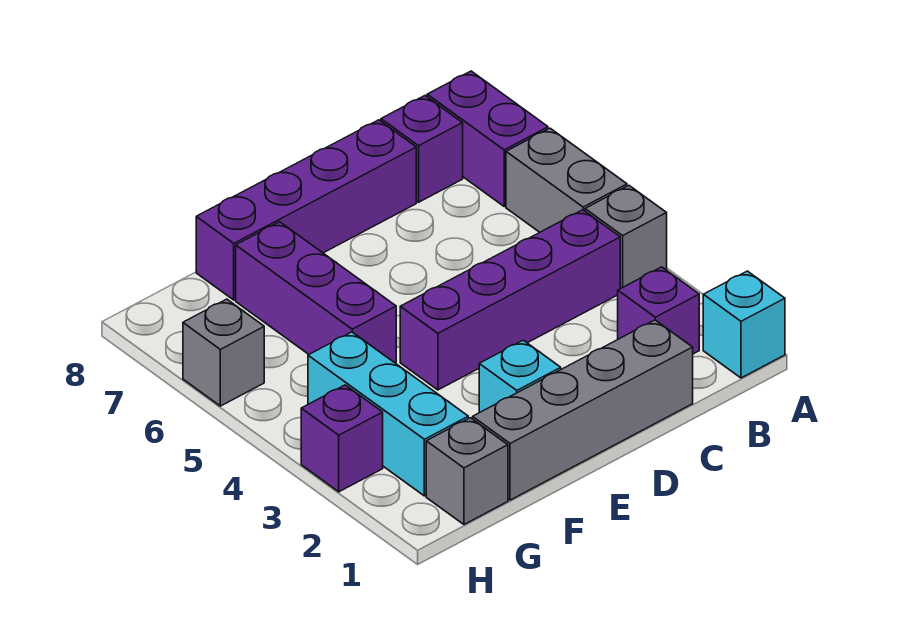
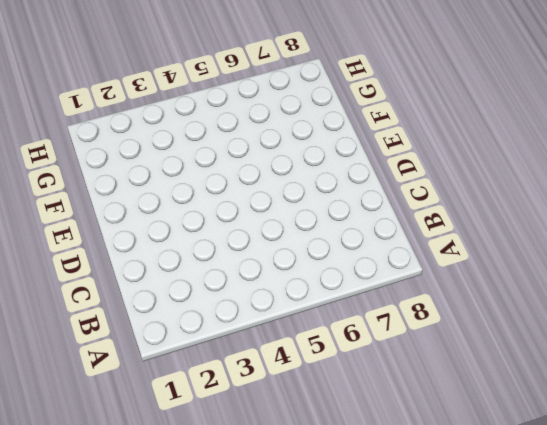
none -> cyan brick A1 level 1
none -> grey brick A4 level 1
none -> grey brick A5:A6 level 1

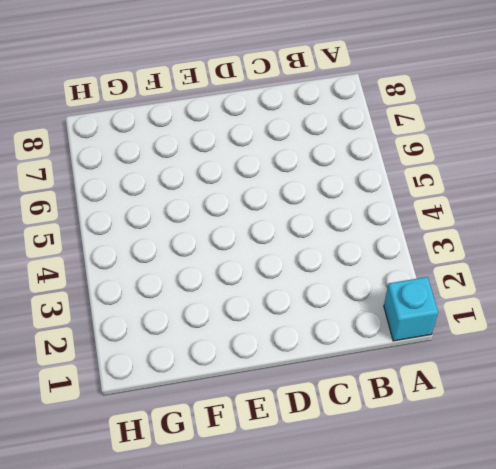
none -> grey brick A4 level 1
none -> grey brick A5:A6 level 1
none -> purple brick A7:A8 level 1

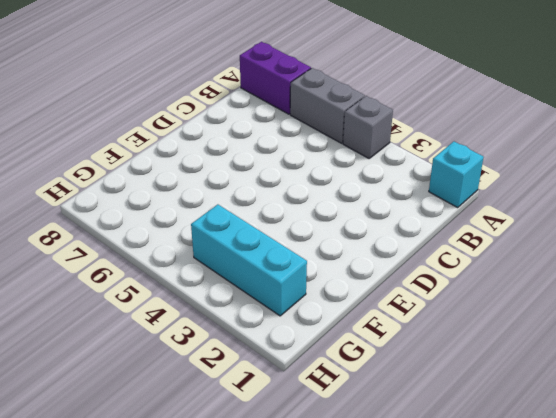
none -> purple brick B2 level 1
none -> purple brick B4:E4 level 1
none -> purple brick B8 level 1

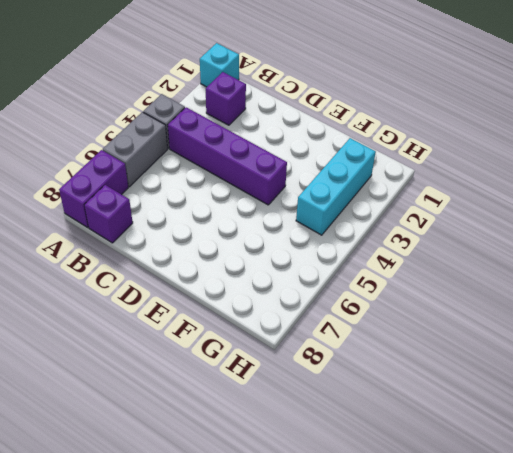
none -> grey brick C1:F1 level 1
none -> purple brick C8:F8 level 1
none -> cyan brick E2 level 1

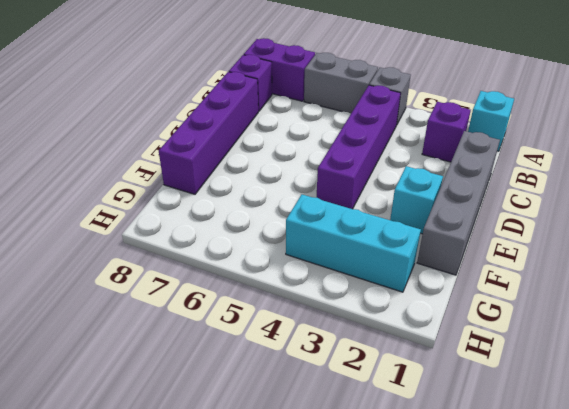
none -> purple brick F5:F7 level 1
none -> grey brick G1 level 1
none -> purple brick H3 level 1

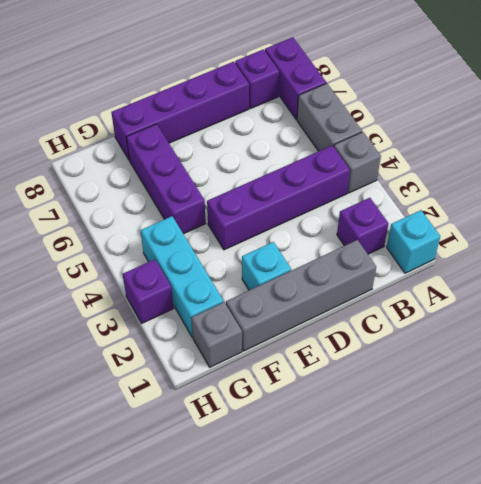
none -> grey brick H6 level 1

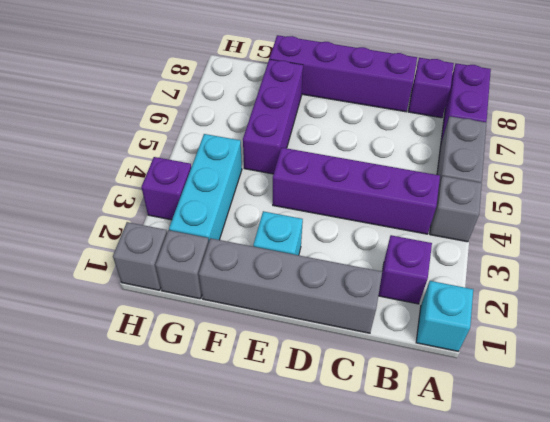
grey brick H1 level 1 -> grey brick H6 level 1

